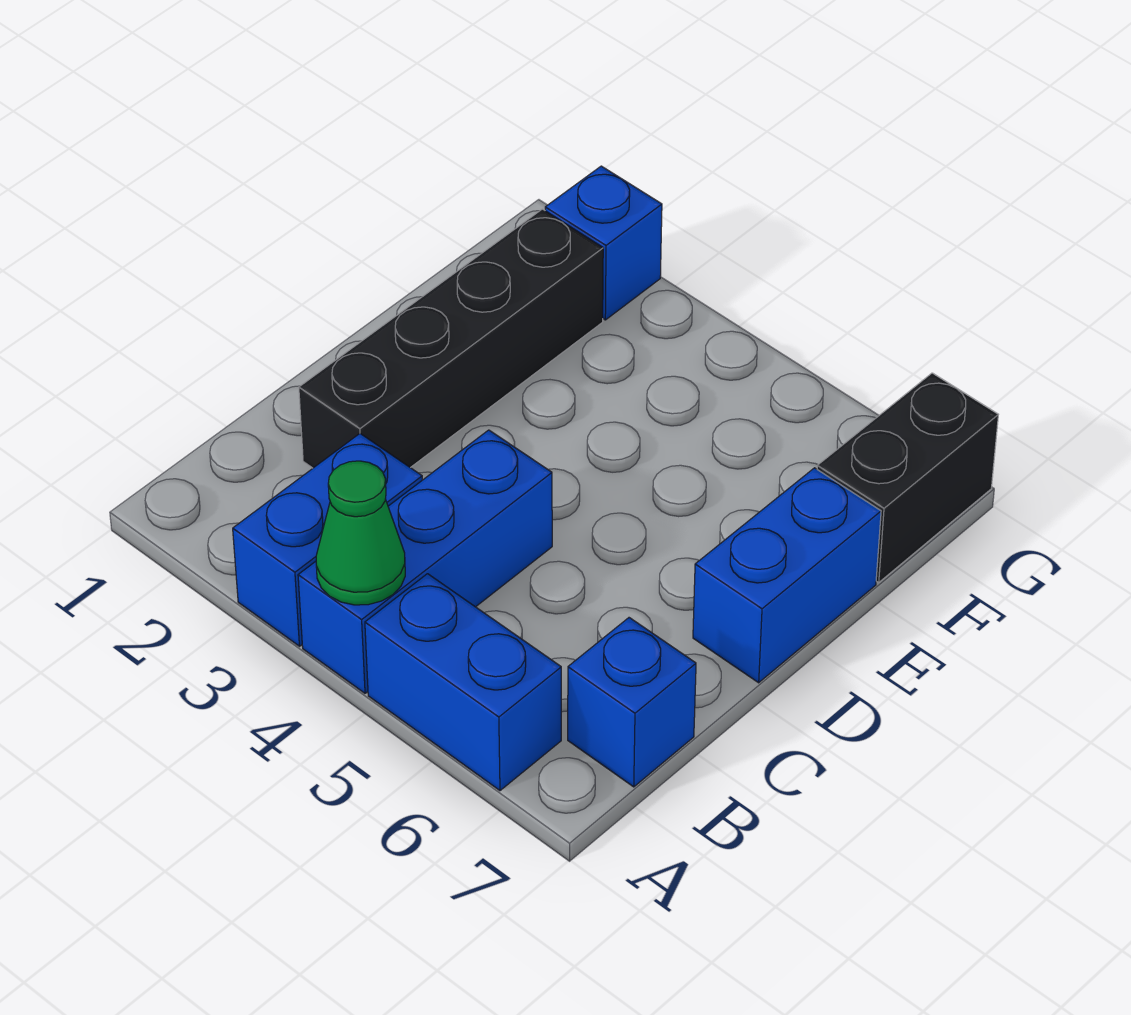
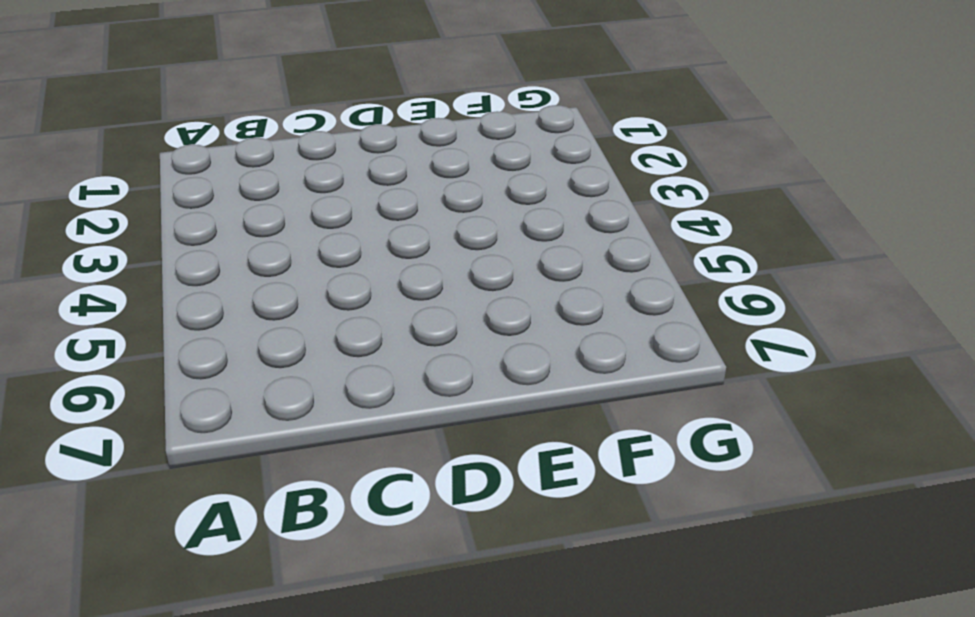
none -> blue brick A3:B3 level 1
none -> blue brick A4:C4 level 1

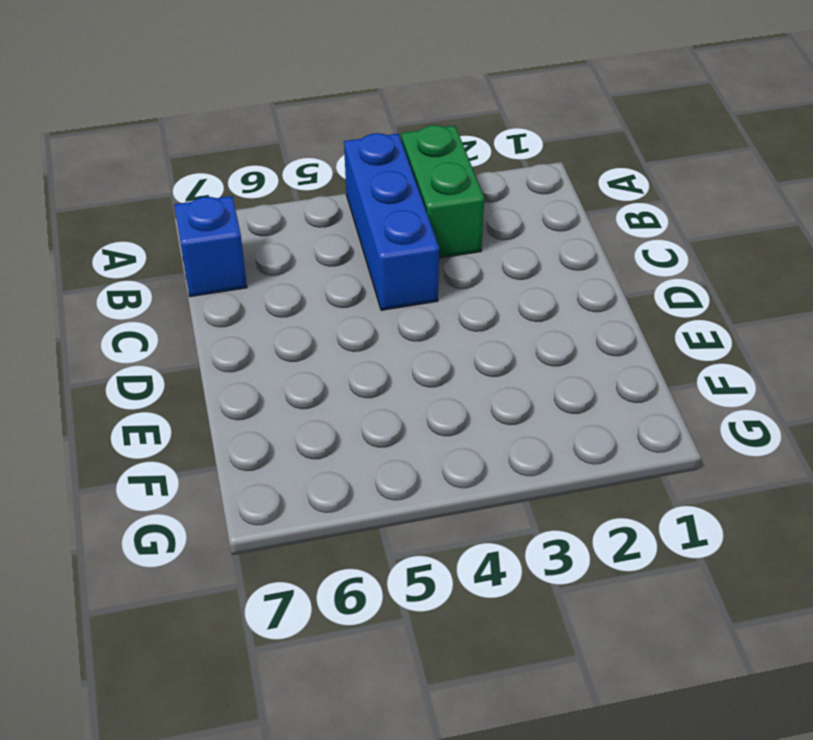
green brick A3:B3 level 1 -> blue brick A3:B3 level 1
none -> blue brick A5:A6 level 1
none -> black brick C2:F2 level 1

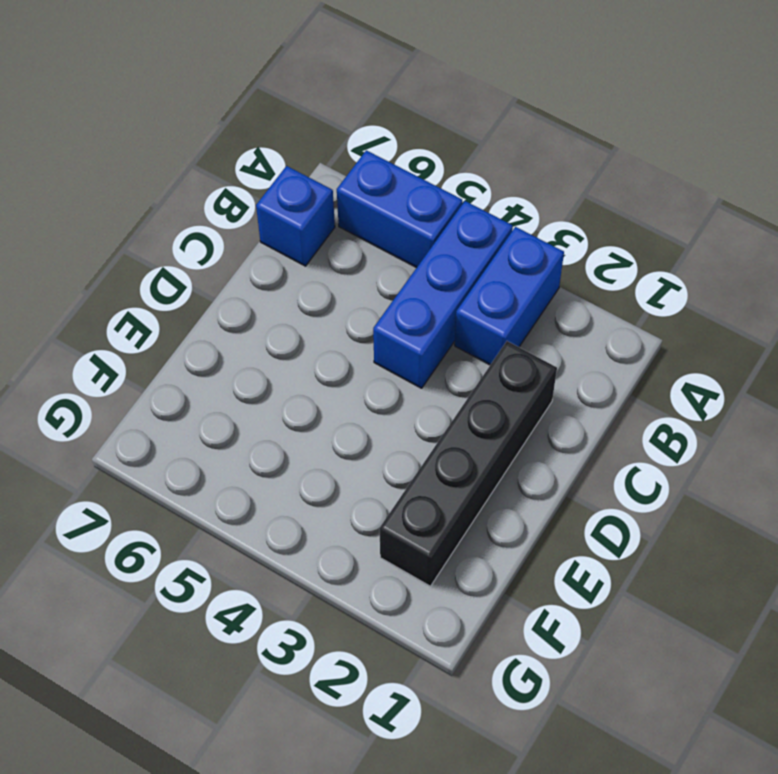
none -> blue brick D7:E7 level 1
none -> black brick F7:G7 level 1

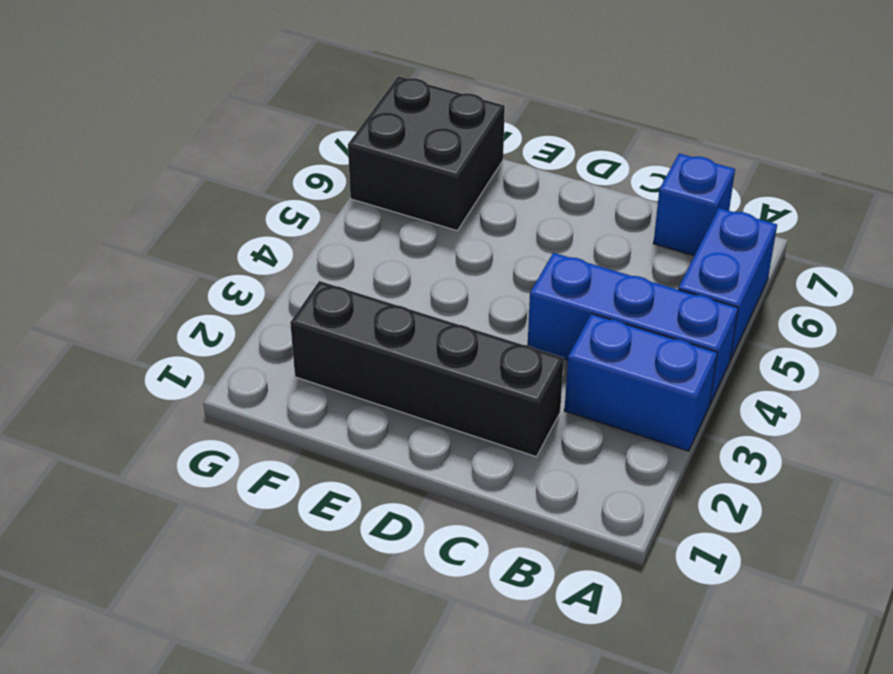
black brick F6:G7 level 1 -> black brick F7:G7 level 1
none -> blue brick D7:E7 level 1
none -> blue brick G2 level 1

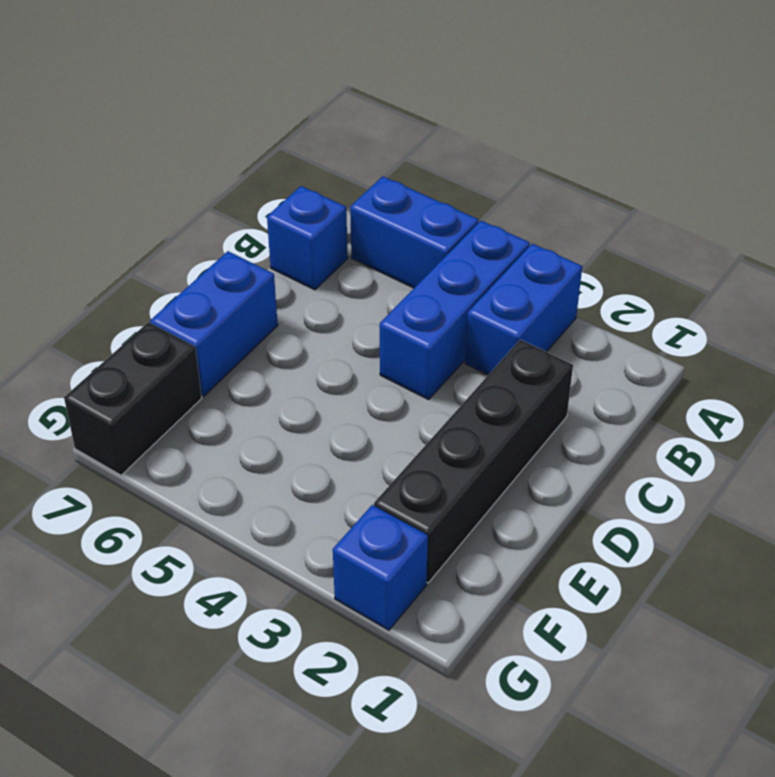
none -> green cone A4 level 2

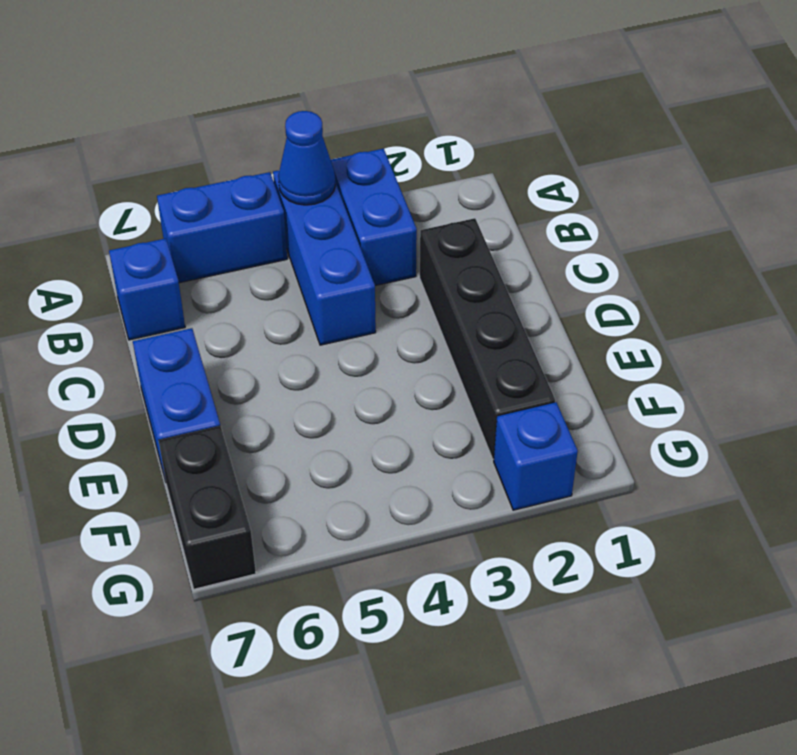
blue cone A4 level 2 -> green cone A4 level 2

